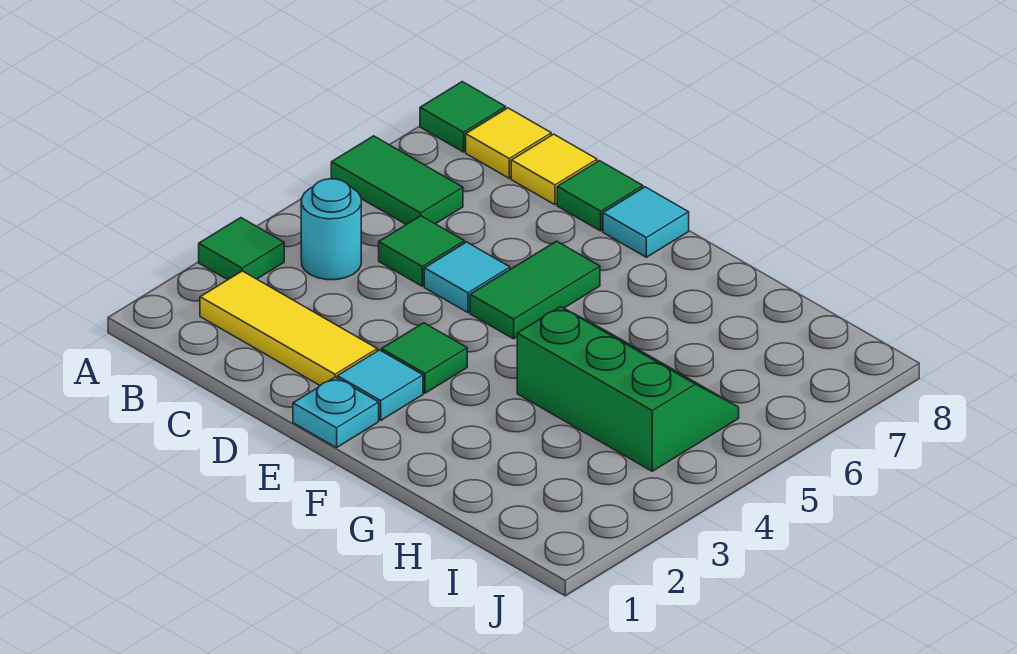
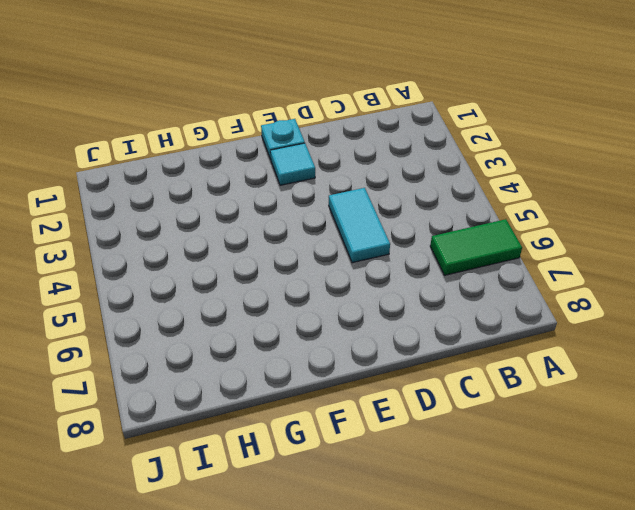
cyan tile D4:D5 level 1 -> cyan tile D5 level 1
none -> green tile A3 level 1
none -> green tile A8 level 1
none -> yellow tile B2:D2 level 1

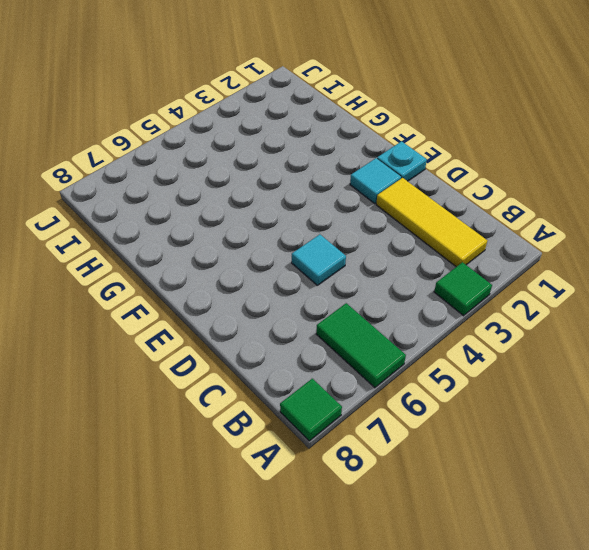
none -> cyan round brick B4 level 1
none -> yellow tile B8 level 1
none -> green tile C5 level 1

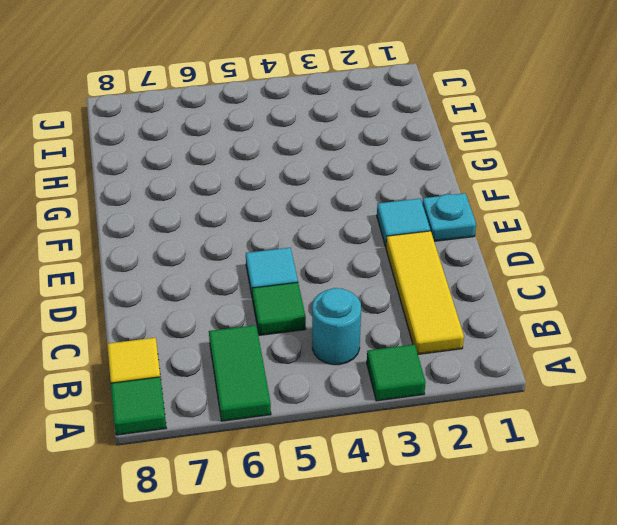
none -> yellow tile C8 level 1
none -> green tile D8 level 1
none -> green tile E3 level 1

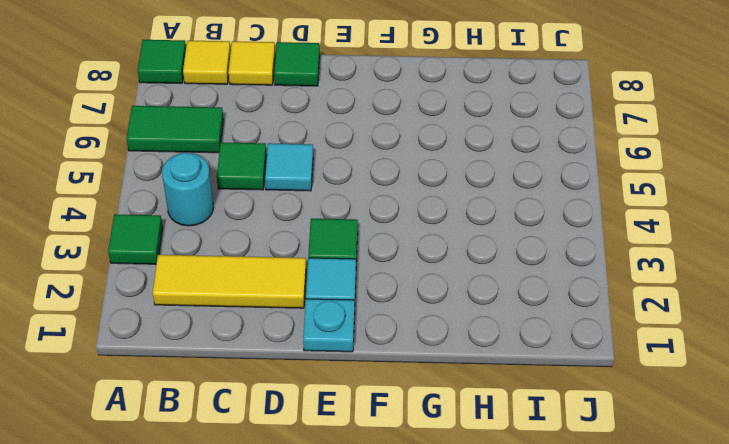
none -> green tile E5:E6 level 1
none -> cyan tile E8 level 1
none -> green slope G4:I5 level 1 top 4

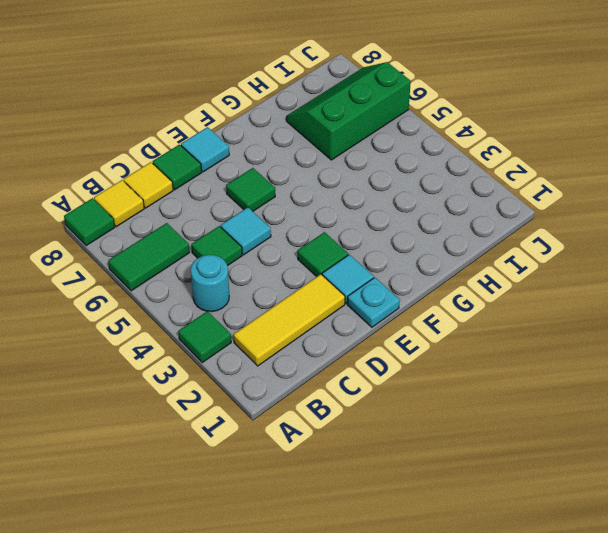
green tile E6 level 1 -> green tile E5:E6 level 1
green slope H6:J7 level 1 top 6 -> green slope G4:I5 level 1 top 4

